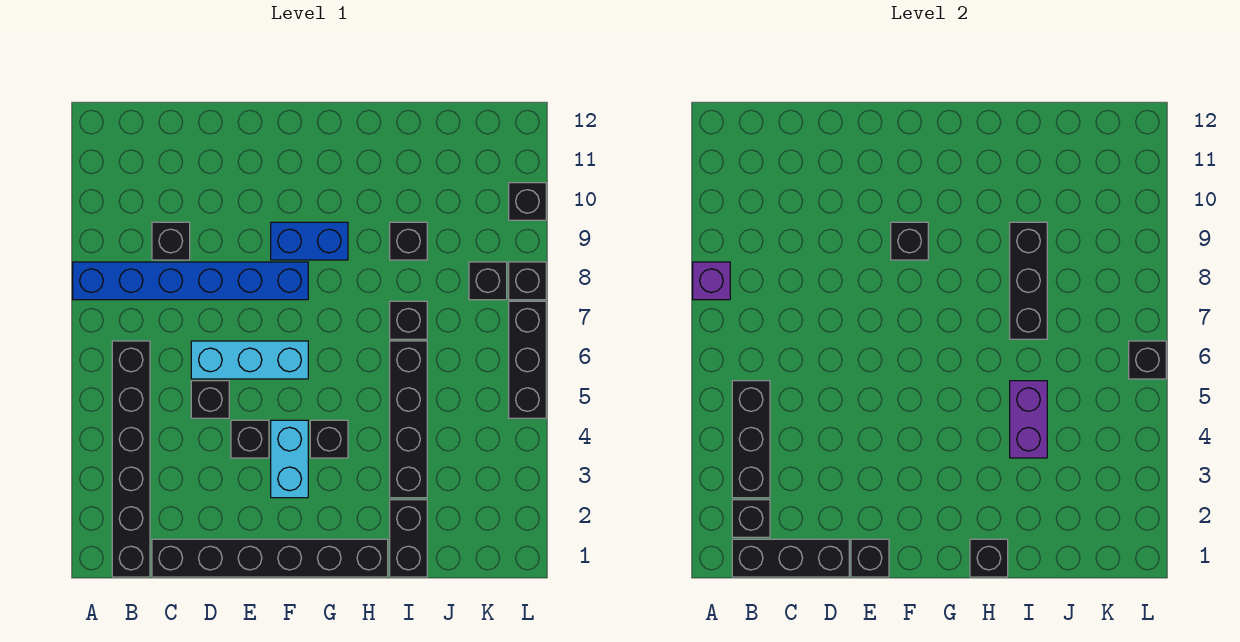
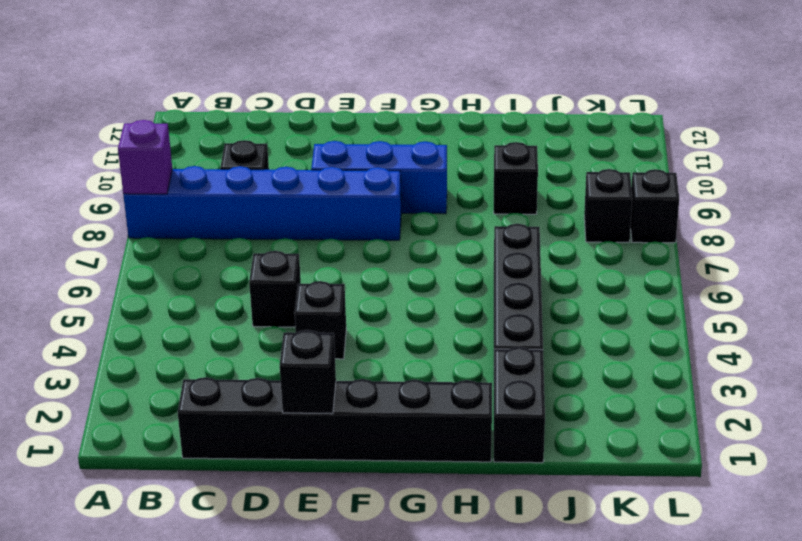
blue brick E9:G9 level 1 -> blue brick F9:G9 level 1
none -> black brick B1:B6 level 1
none -> cyan brick D6:F6 level 1
none -> cyan brick F3:F4 level 1

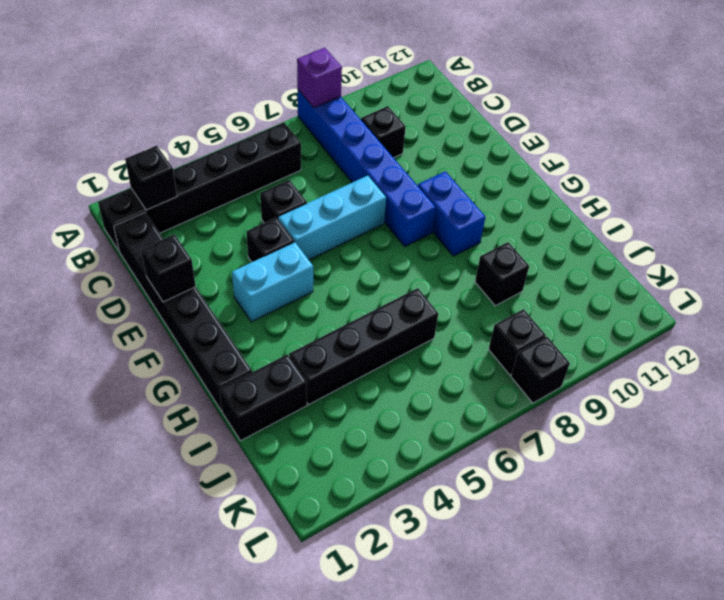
cyan brick E5:E7 level 1 -> cyan brick D6:F6 level 1
none -> black brick G4 level 1
none -> black brick I7 level 1
none -> black brick L5:L7 level 1

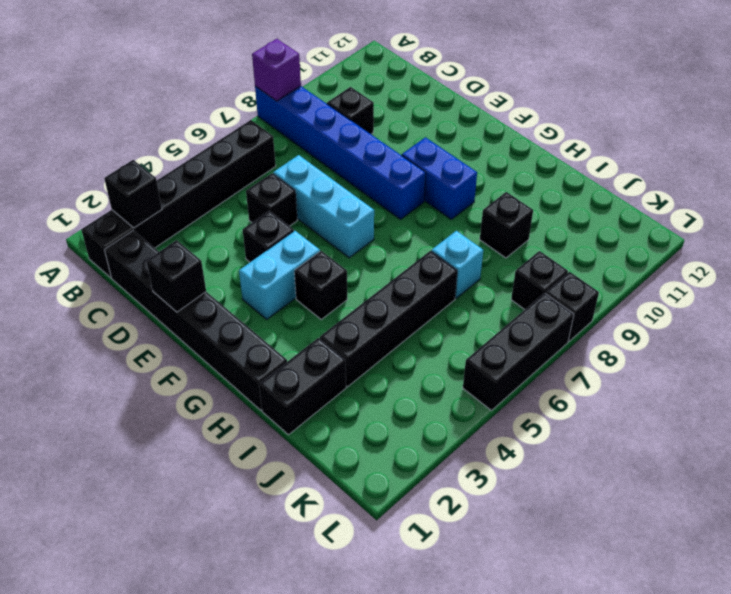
cyan brick I7 level 1 -> black brick I7 level 1
none -> black brick L10 level 1
none -> black brick B1:D1 level 2
none -> black brick B3:B5 level 2

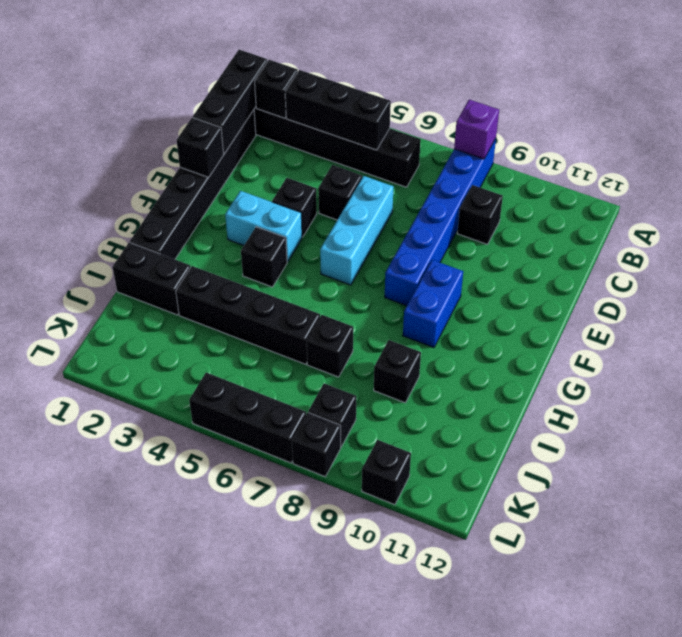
none -> black brick F9 level 2
none -> black brick H1 level 2
none -> purple brick I4:I5 level 2

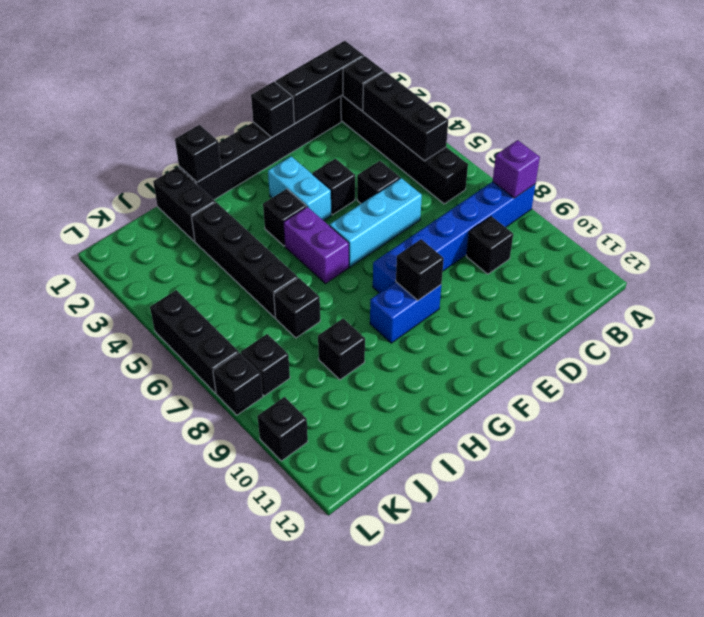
purple brick G5:G6 level 1 -> purple brick I4:I5 level 2
none -> black brick I7:I9 level 2
none -> black brick L6 level 2

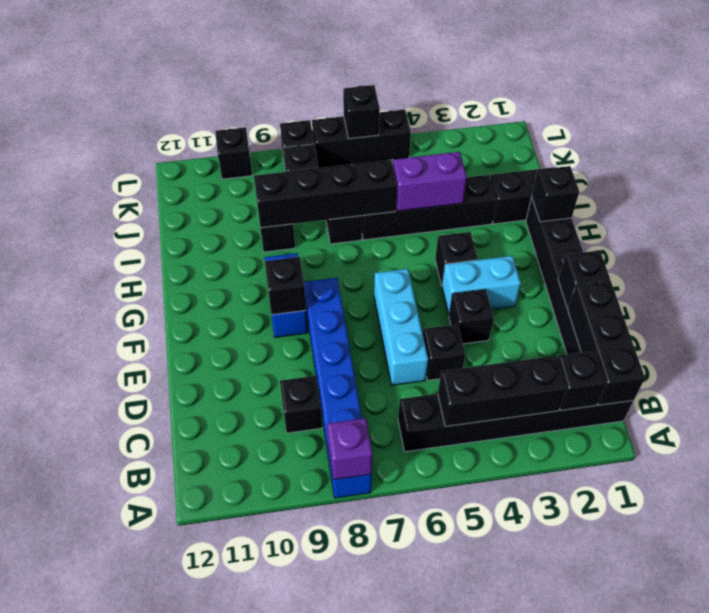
black brick I6:I9 level 2 -> black brick I7:I9 level 2

